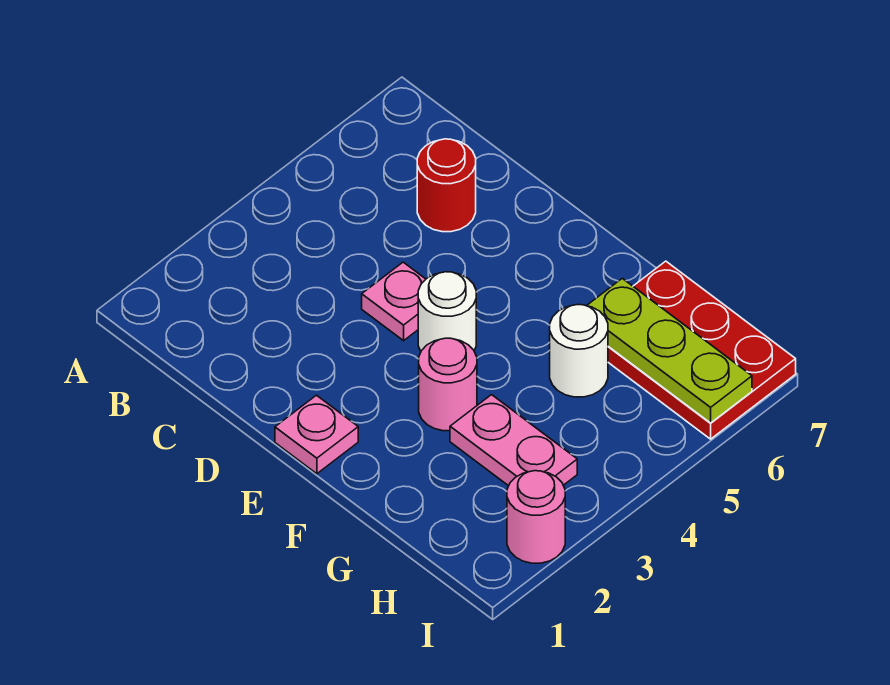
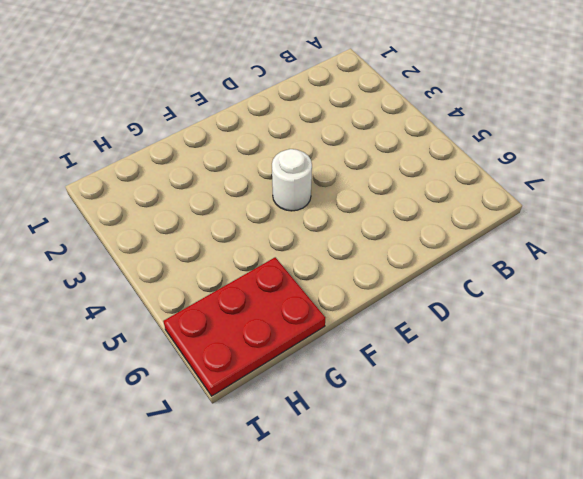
none -> red round brick C6 level 1
none -> pink plate D4 level 1

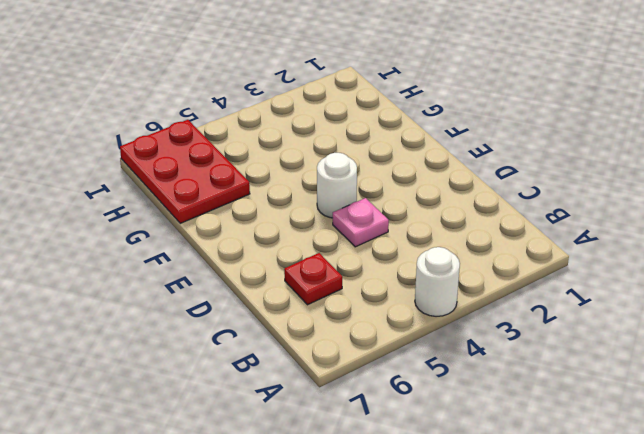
white round brick A4 level 1 -> white round brick G5 level 1
red plate C6 level 1 -> red round brick C6 level 1
none -> pink plate E1 level 1
none -> pink round brick F3 level 1

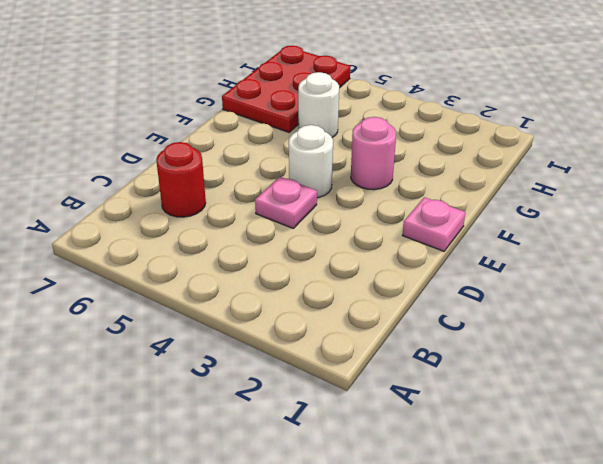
none -> pink plate G3:H3 level 1
none -> pink round brick I2 level 1

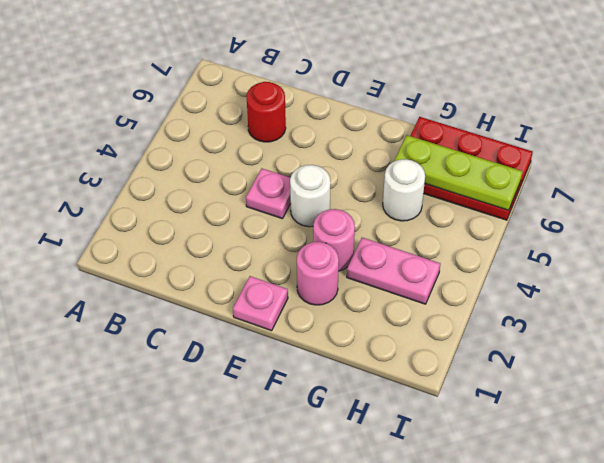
pink round brick F2 level 1 -> pink round brick I2 level 1

